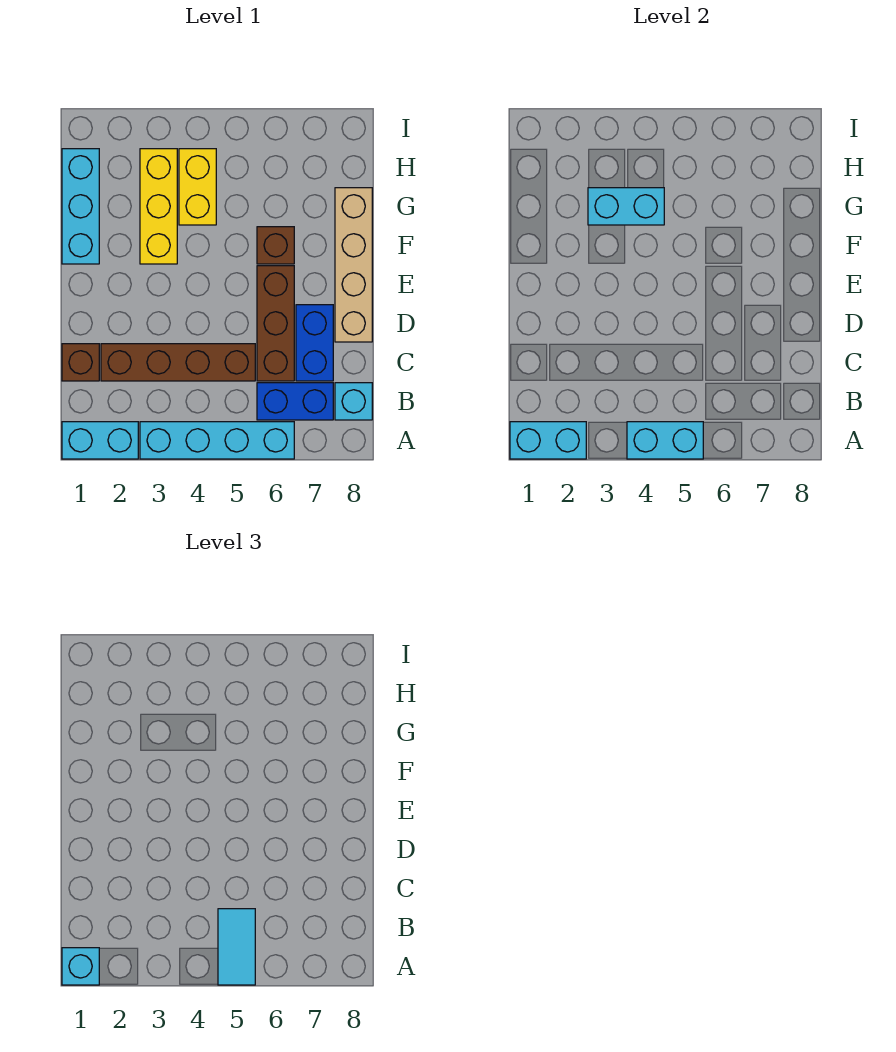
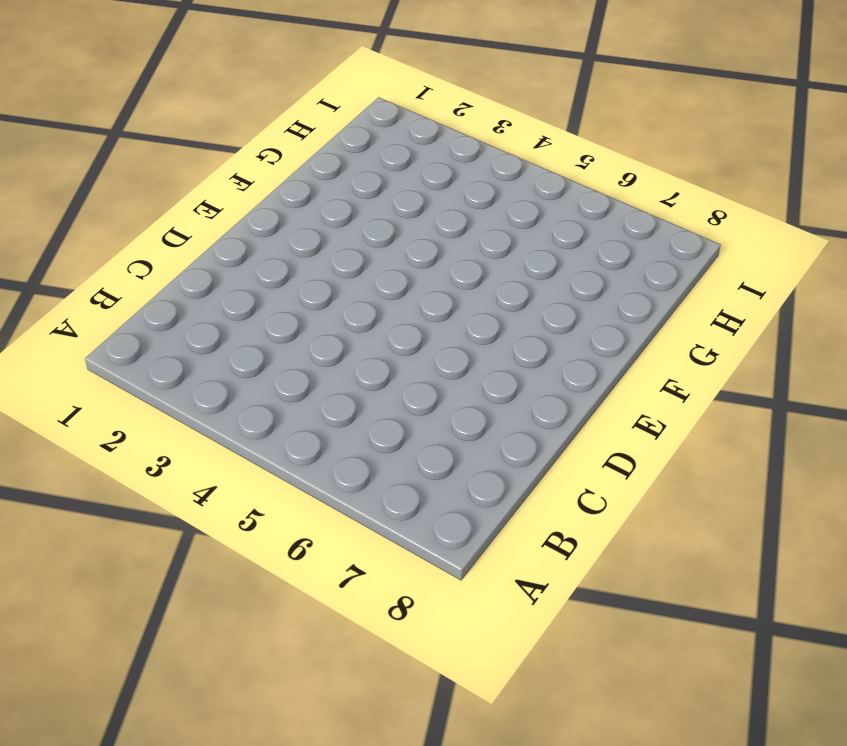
none -> cyan brick A1:A2 level 1
none -> cyan brick A3:A6 level 1
none -> blue brick B6:B7 level 1

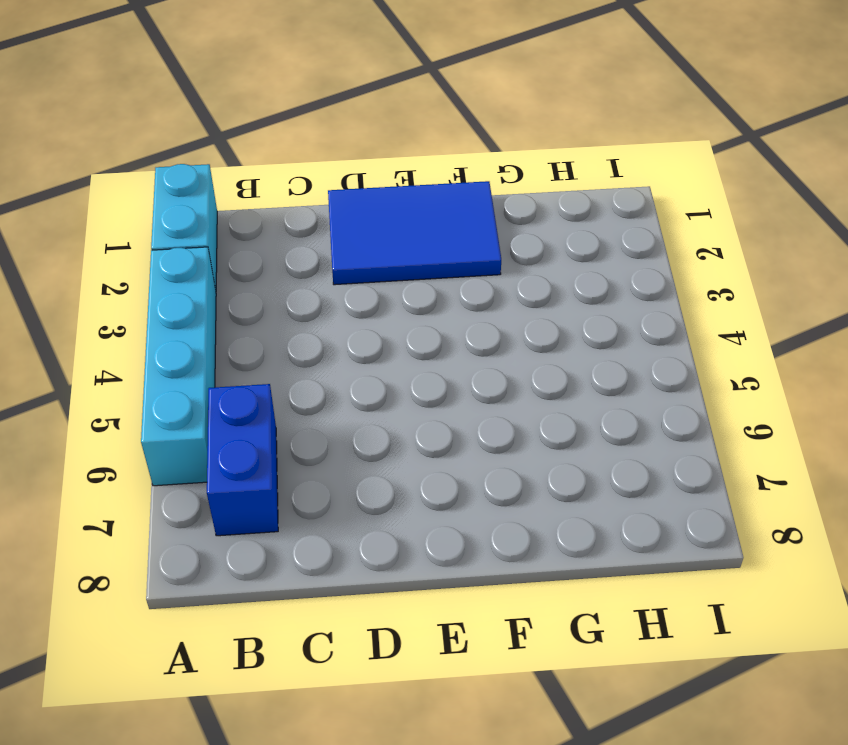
blue tile D1:F2 level 1 -> cyan brick F1:H1 level 1
none -> cyan brick B8 level 1
none -> brown brick C1 level 1
none -> brown brick C2:C5 level 1

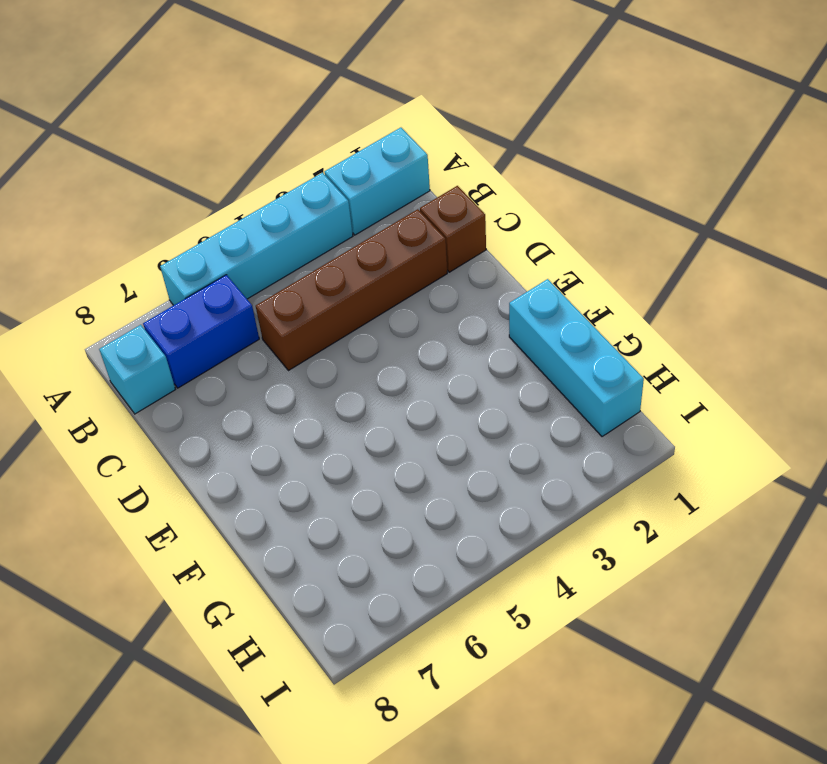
none -> brown brick C6:E6 level 1
none -> blue brick C7:D7 level 1
none -> tan brick D8:G8 level 1

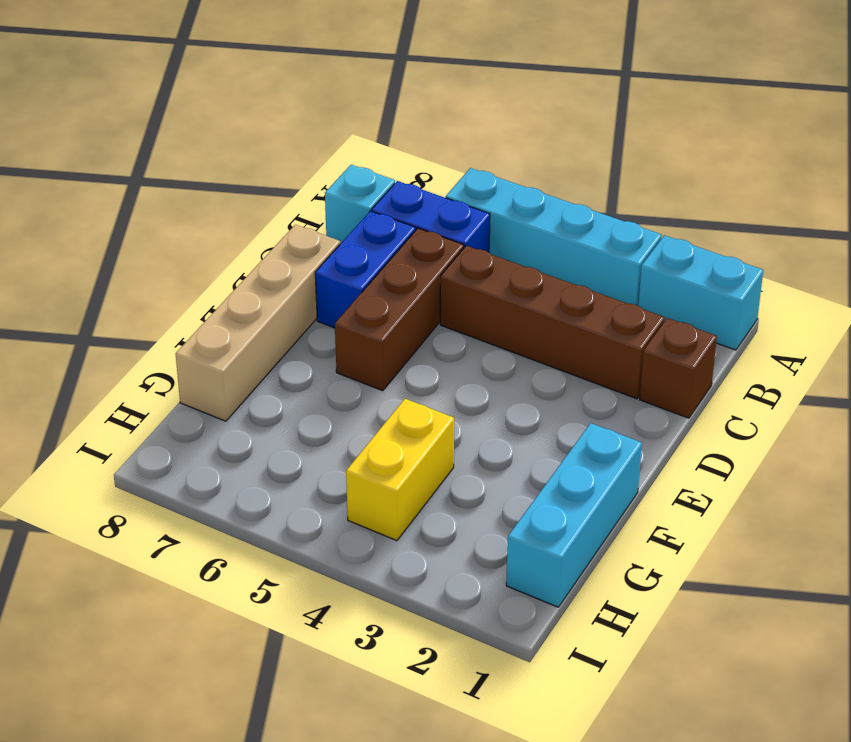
none -> yellow brick F3:H3 level 1
none -> brown brick F6 level 1
none -> cyan brick A1:A2 level 2

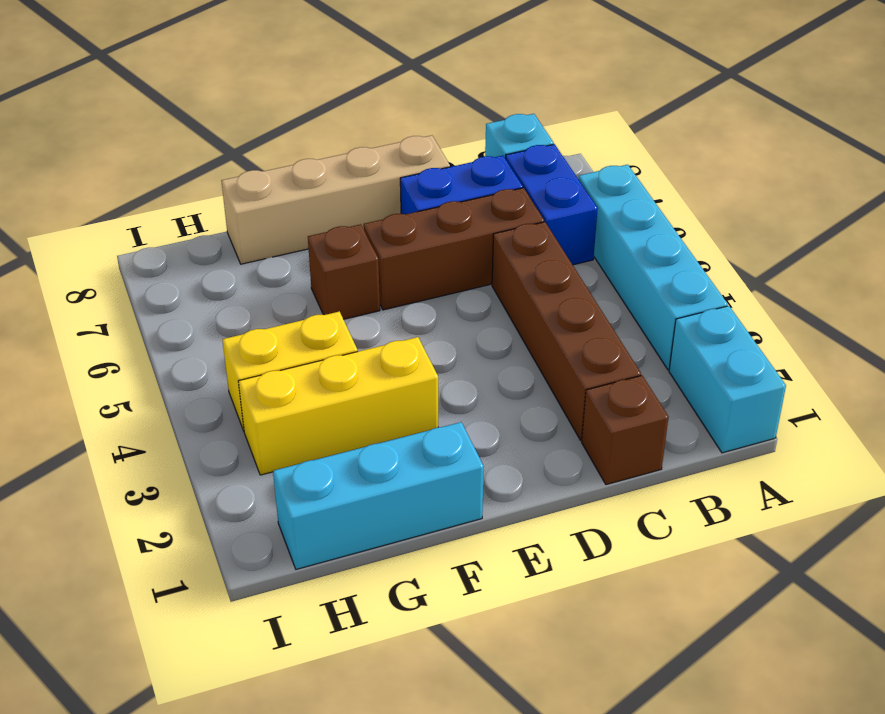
none -> cyan brick A1:A2 level 2
none -> cyan brick A4:A5 level 2
none -> cyan brick G3:G4 level 2

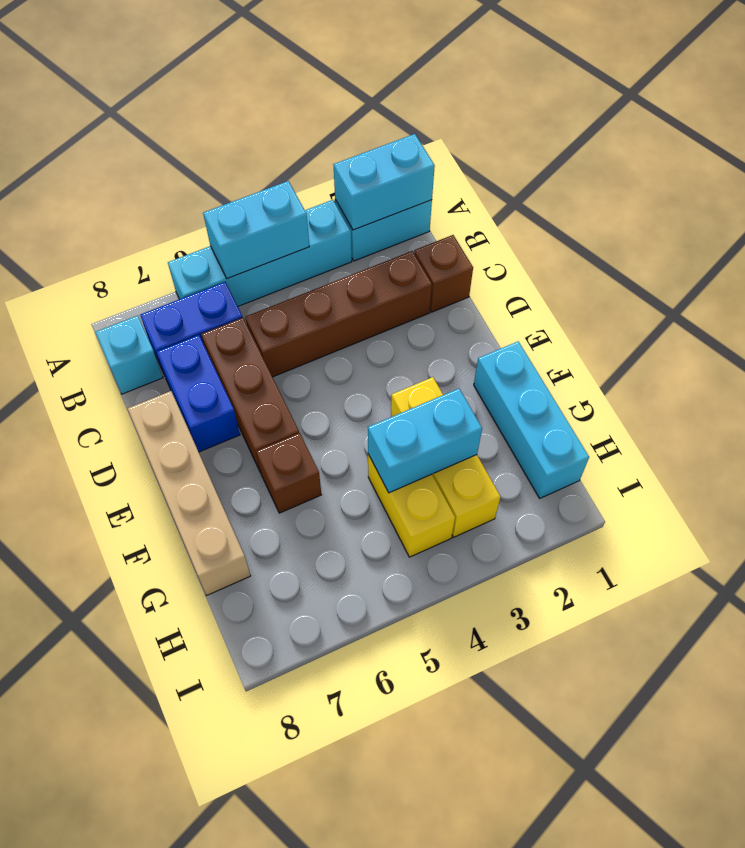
none -> cyan brick A1 level 3
none -> cyan tile A5:B5 level 3

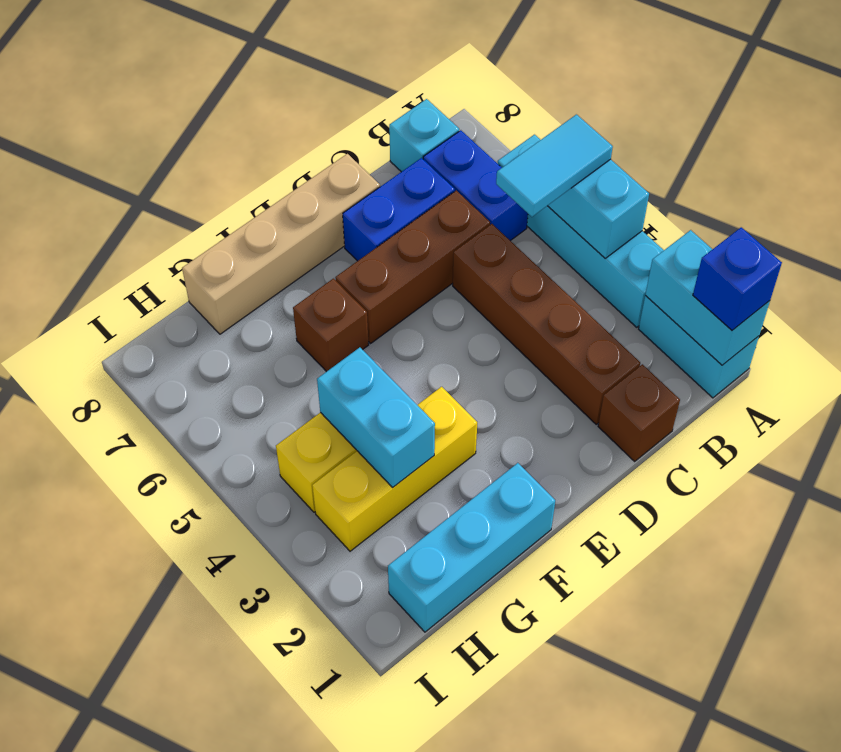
blue brick A1 level 3 -> cyan brick A1 level 3

